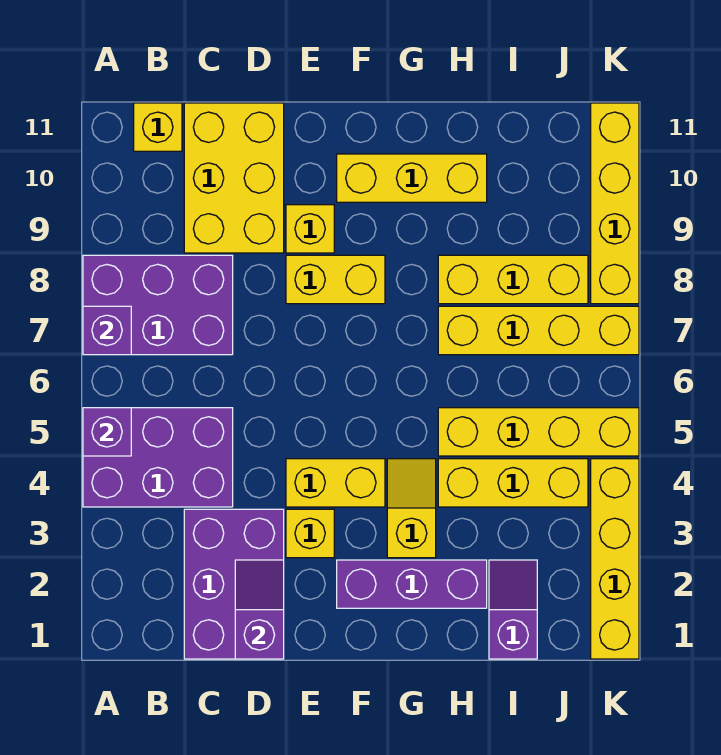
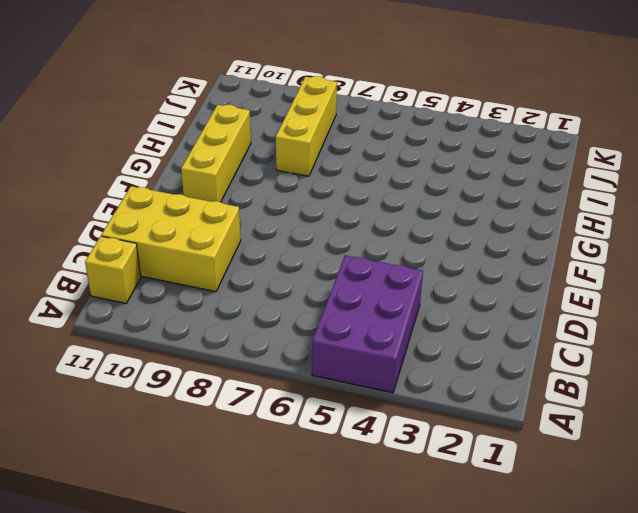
none -> purple brick A7:C8 level 1
none -> purple brick C1:D3 level 1
none -> yellow brick E3 level 1

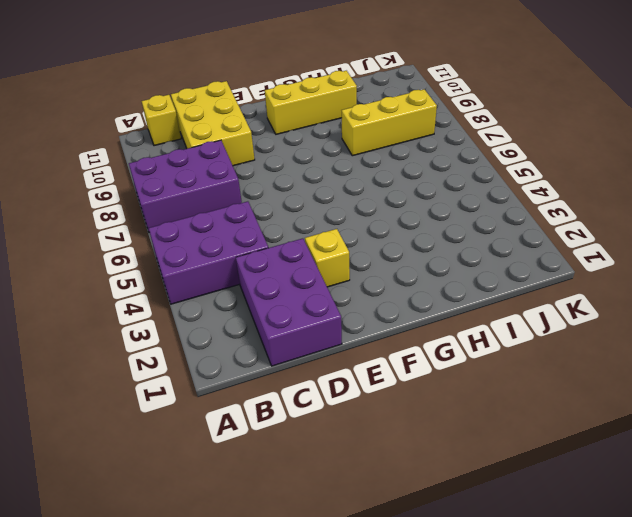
none -> yellow brick E4:F4 level 1
none -> yellow brick E8:F8 level 1
none -> yellow brick E9 level 1

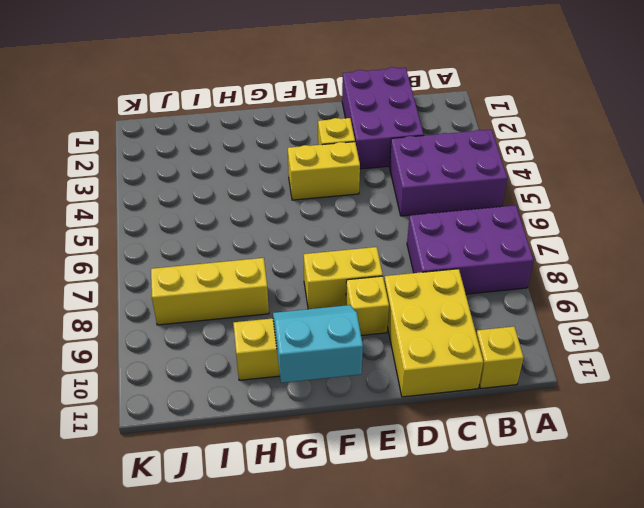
cyan slope F10:G11 level 2 top 11 -> none
none -> purple brick F2:H2 level 1
none -> yellow slope G3:G4 level 1 top 3
none -> yellow brick H4:J4 level 1

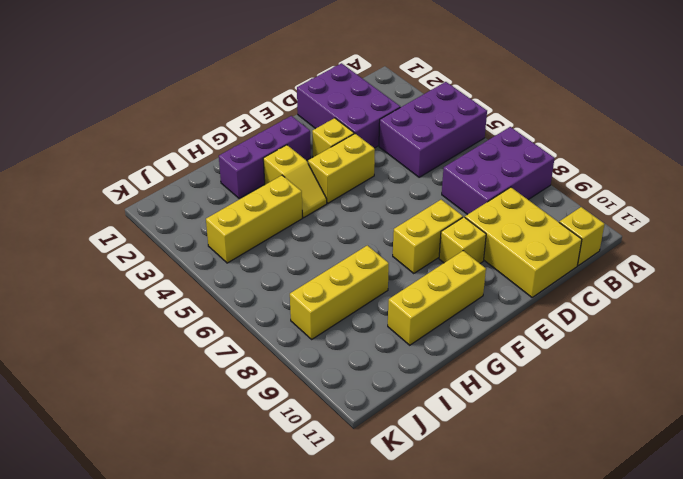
none -> yellow brick H5:K5 level 1
none -> yellow brick H7:K7 level 1
none -> purple slope I1:I2 level 1 top 1

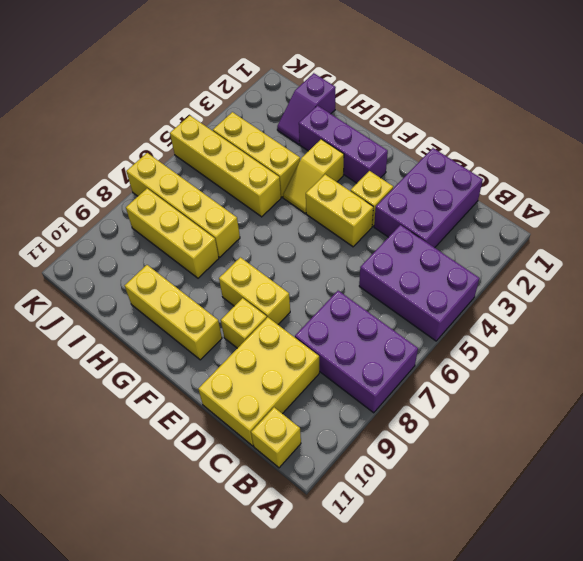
none -> yellow brick K1:K4 level 1
none -> yellow brick K8:K11 level 1
none -> purple brick A5 level 2

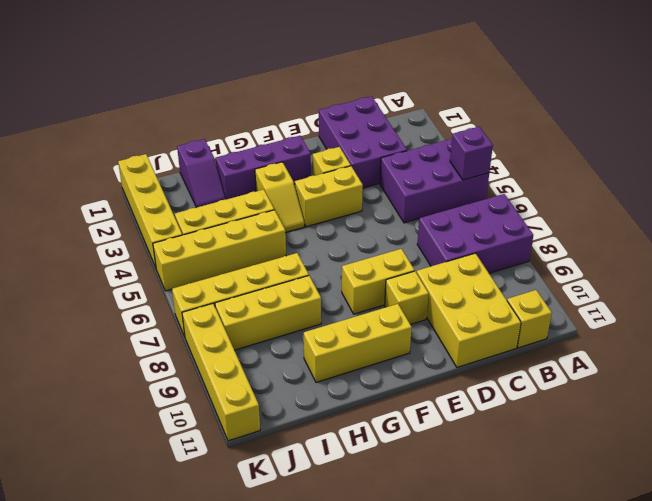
none -> purple brick A7 level 2
none -> purple slope D1:D2 level 2 top 1

